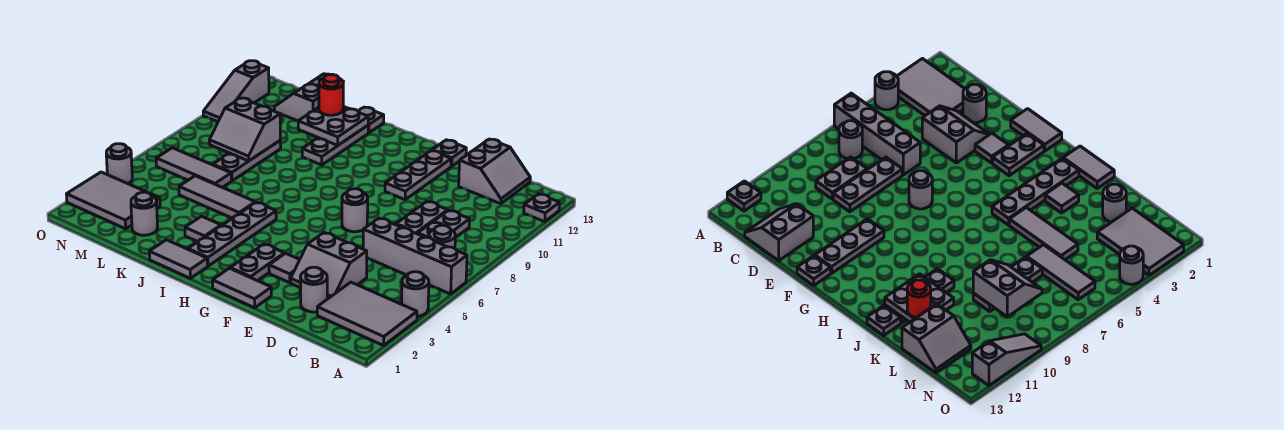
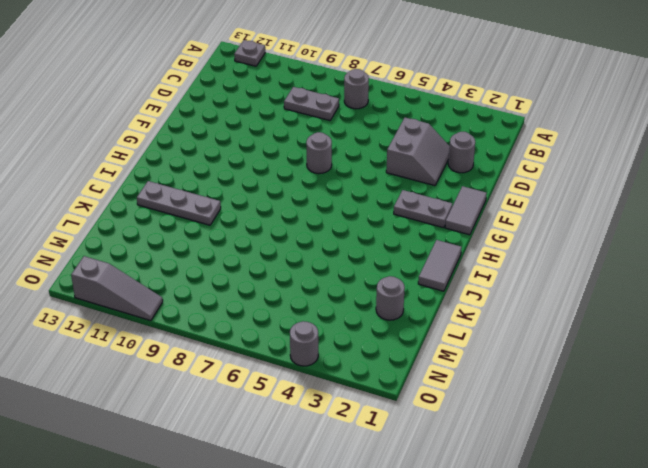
none -> grey tile A2:C3 level 1
none -> grey round brick A4 level 1
none -> grey brick A6:D6 level 1
none -> grey slope C12:D13 level 1 top D

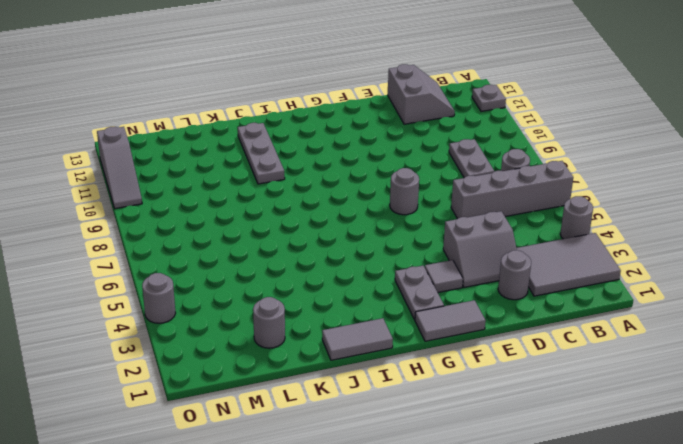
none -> grey plate D7:D9 level 1
none -> grey plate F10:F12 level 1
none -> grey plate F13 level 1
none -> grey plate I2:I5 level 1

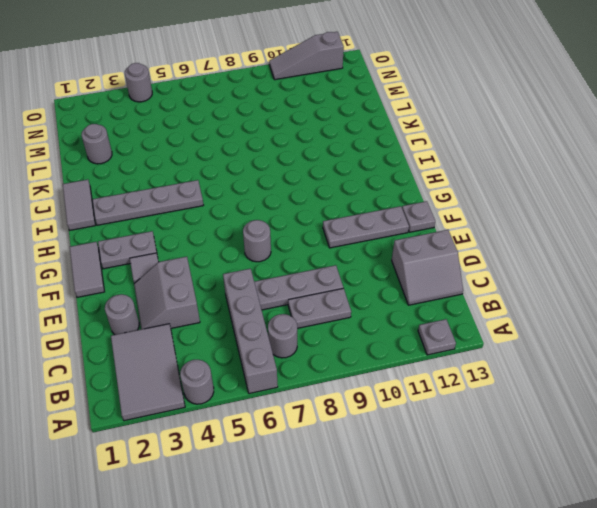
none -> grey tile J3 level 1
none -> grey tile J5:L5 level 1
none -> grey plate J10:J12 level 1
none -> grey plate J13 level 1

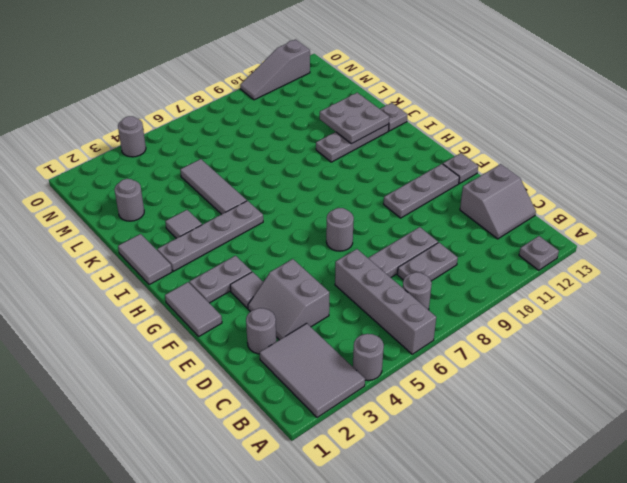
none -> grey tile L6:N6 level 1
none -> grey plate L7:L9 level 1
none -> grey slope L12:M13 level 1 top L
none -> grey tile M2:O3 level 1

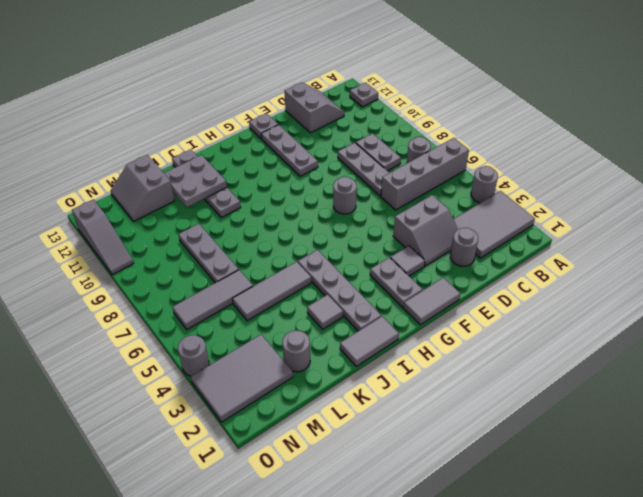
none -> grey slope L8:M9 level 2 top 9
none -> red round brick K12 level 3

